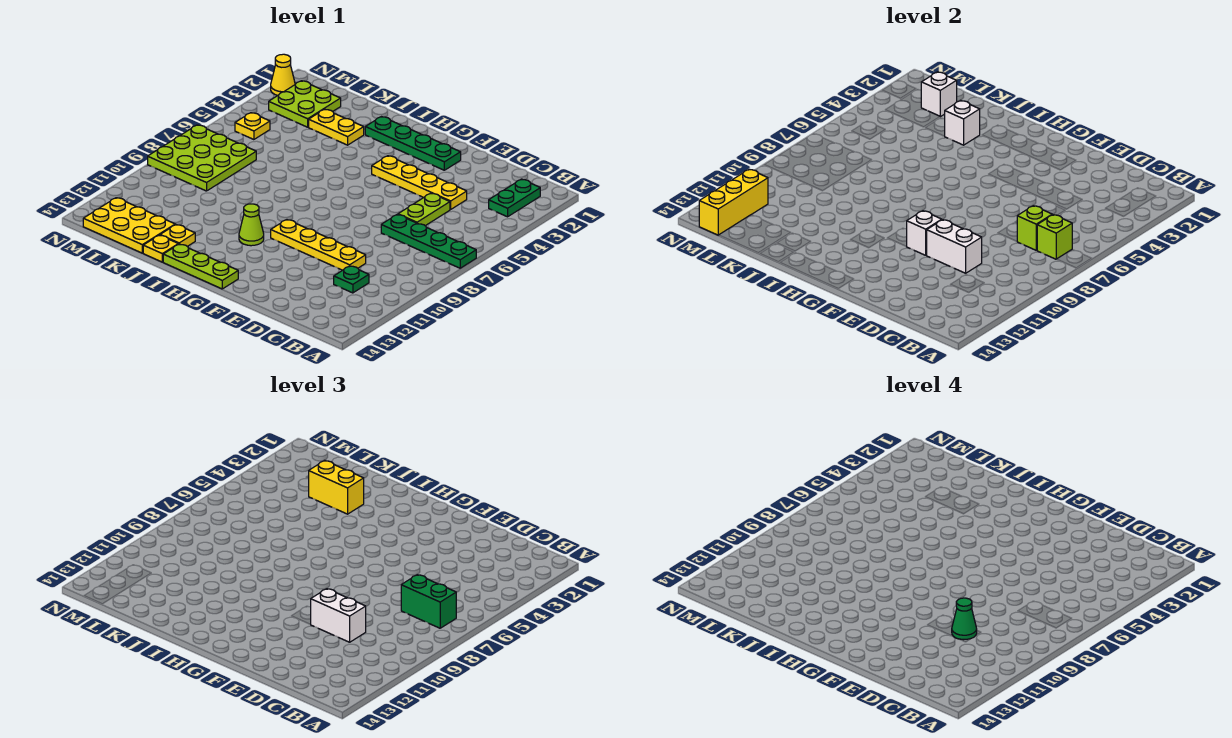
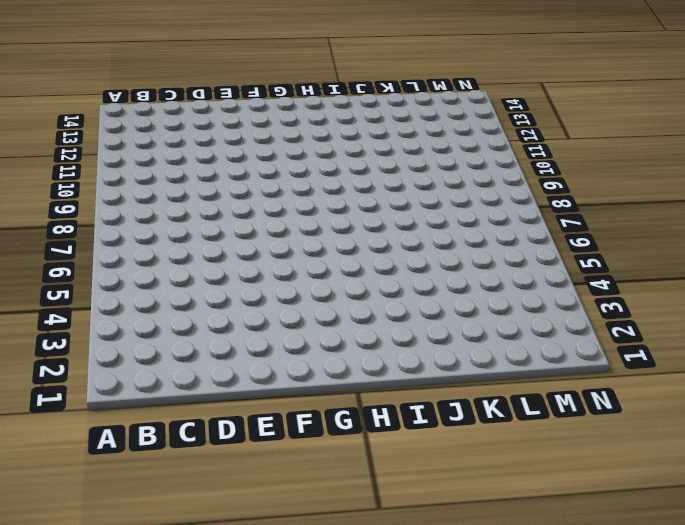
none -> green plate A7:D7 level 1
none -> green plate B2:B3 level 1
none -> green plate C11 level 1

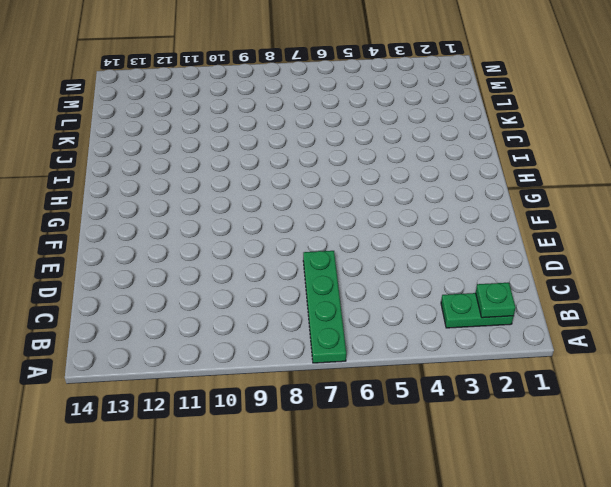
green plate B2 level 2 -> green plate C11 level 1
none -> yellow plate D4:G4 level 1
none -> lime plate D5:D6 level 1
none -> yellow plate D10:G10 level 1

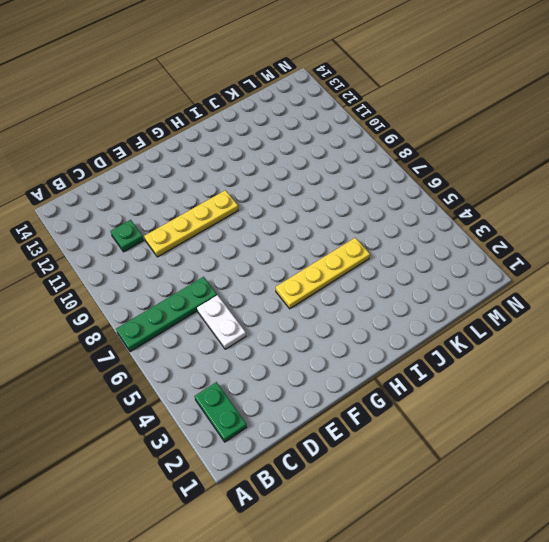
white plate D5:D6 level 1 -> lime plate D5:D6 level 1
yellow plate G5:J5 level 1 -> yellow plate D4:G4 level 1
none -> green plate F2:I2 level 1
none -> lime plate G14:I14 level 1
none -> lime cone H11 level 1

